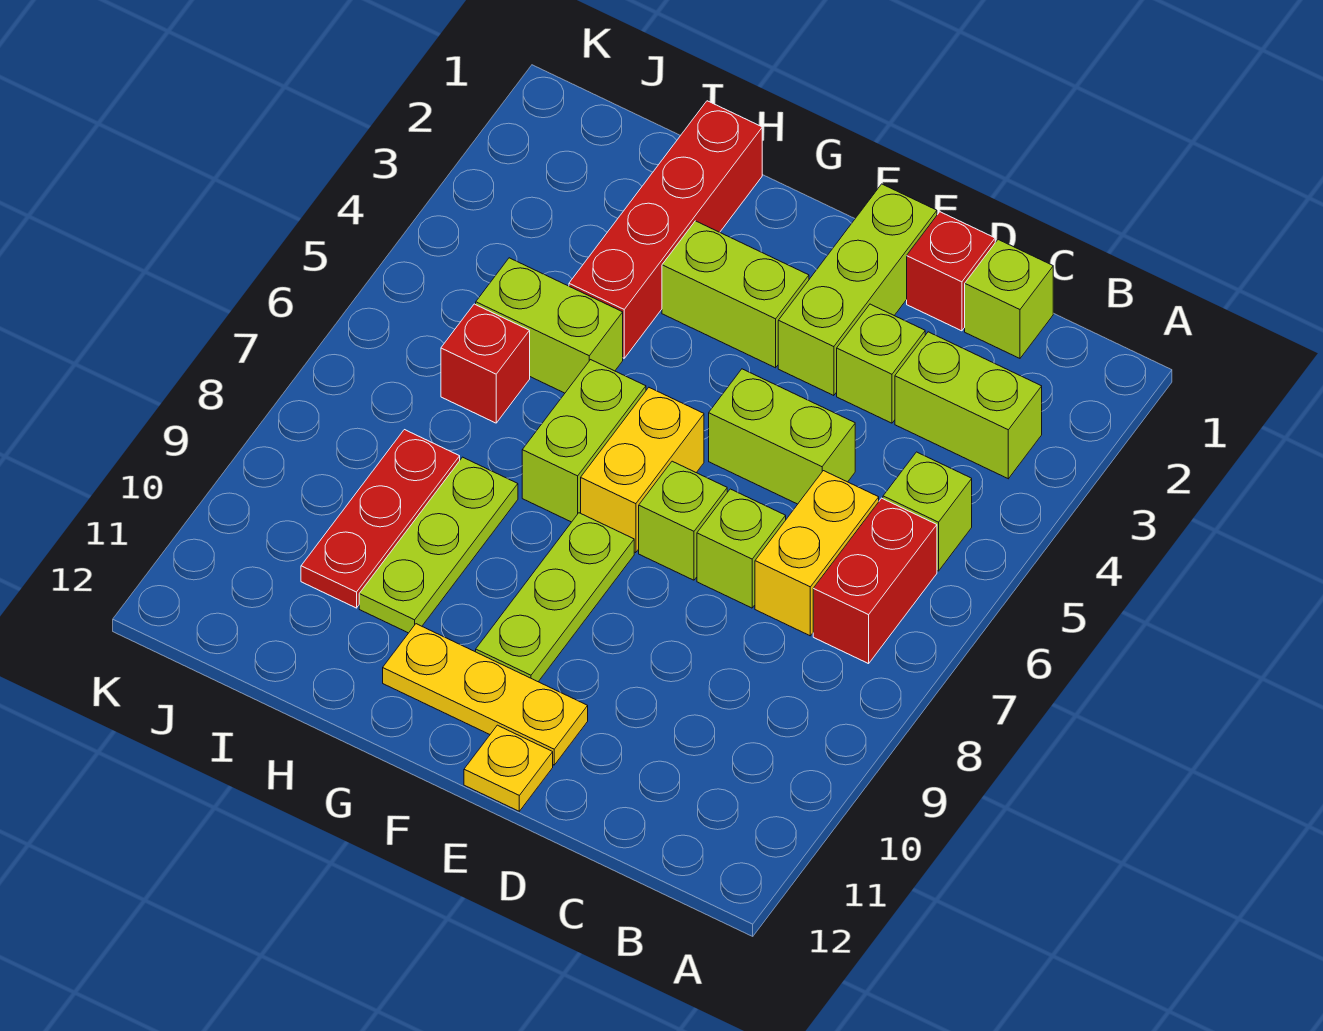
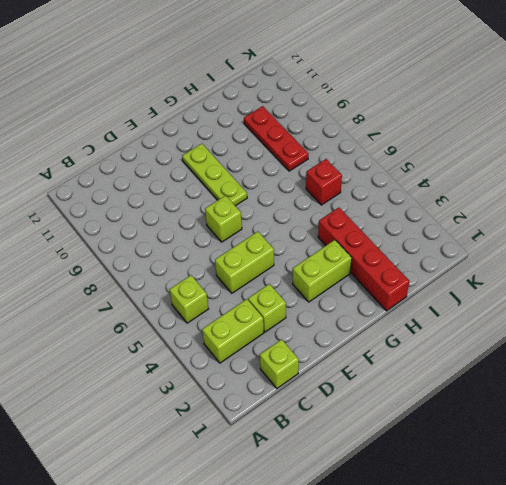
none -> red brick B6:B7 level 1
none -> yellow brick C6:C7 level 1
none -> red brick D1 level 1

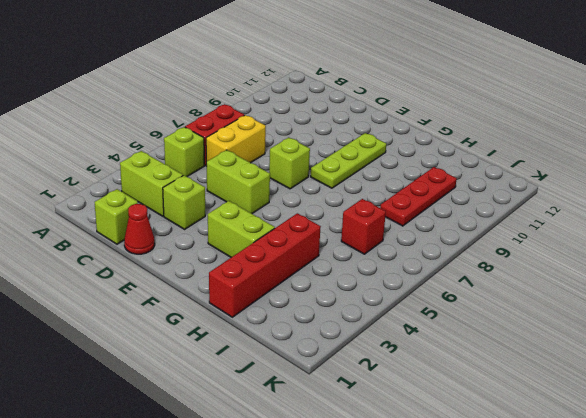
red cone D1 level 1 -> red brick D1 level 1
none -> lime brick D7 level 1
none -> lime brick E1:E3 level 1
none -> yellow plate E11:G11 level 1

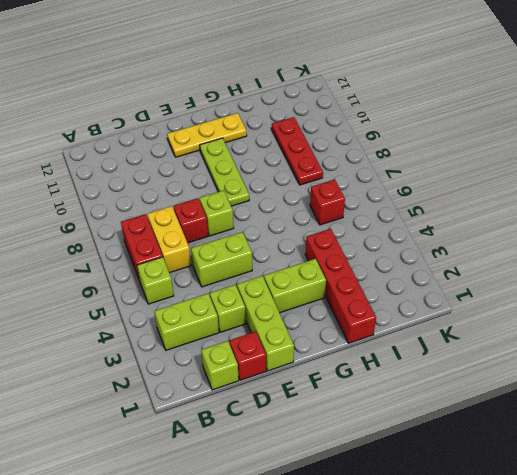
red brick D7 level 1 -> lime brick D7 level 1
none -> yellow plate E12 level 1
none -> yellow brick F6:F7 level 1
none -> lime brick G6:G7 level 1

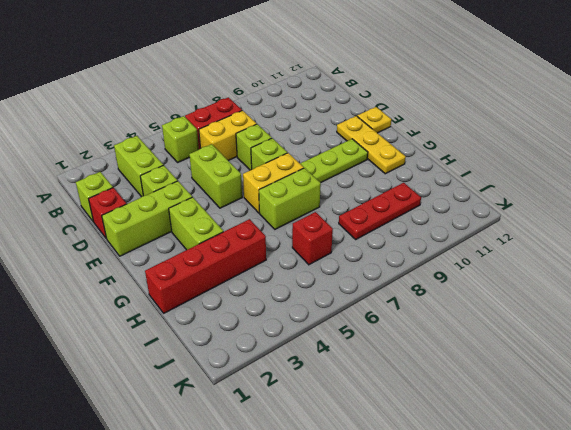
none -> lime brick H5:I5 level 1
none -> lime plate H8:H10 level 1

